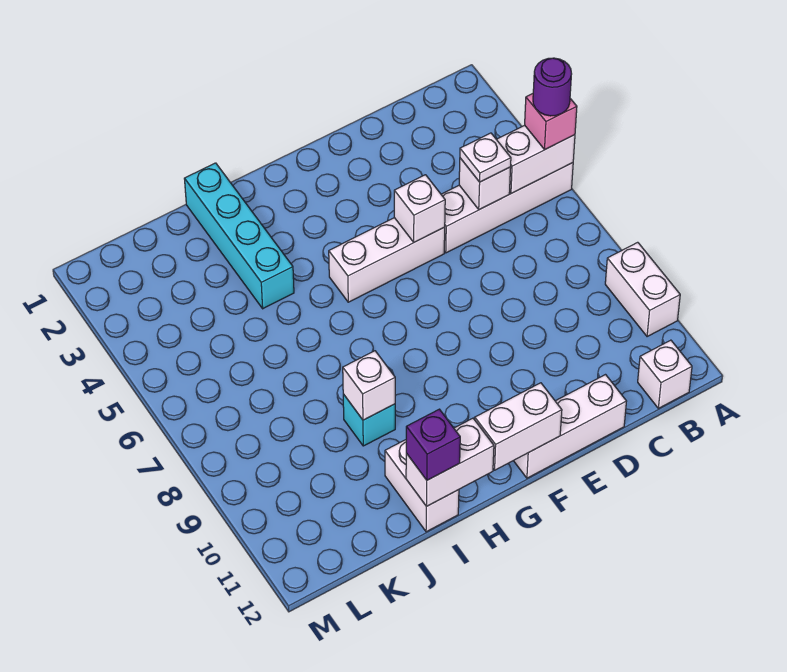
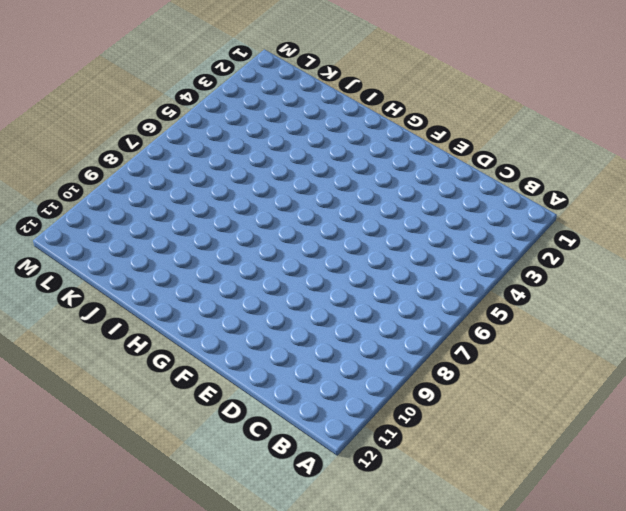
none -> white brick A5:D5 level 1
none -> white brick A9:A10 level 1
none -> white brick B12 level 1

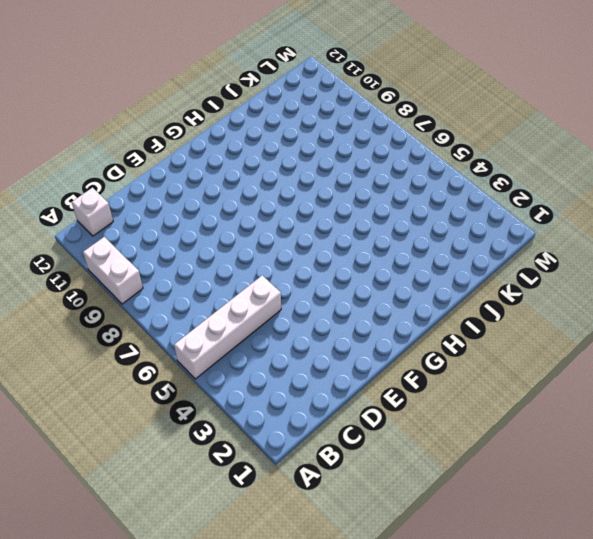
none -> white brick D12:F12 level 1
none -> white brick E5:G5 level 1
none -> cyan brick I1:I4 level 1

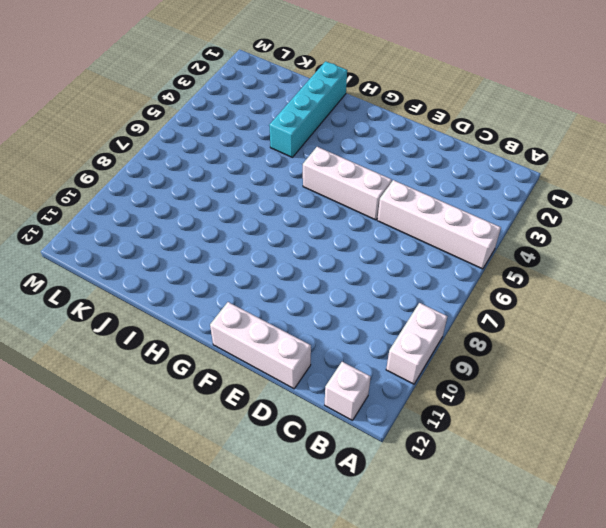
none -> cyan brick I9 level 1
none -> white brick I11:I12 level 1
none -> white brick A5:B5 level 2

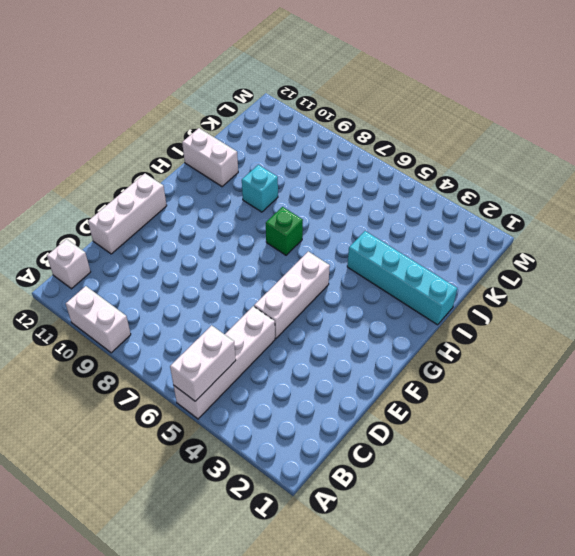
green brick H7 level 1 -> none
none -> white brick C5 level 2
none -> white brick E5 level 2
none -> white brick F12:G12 level 2

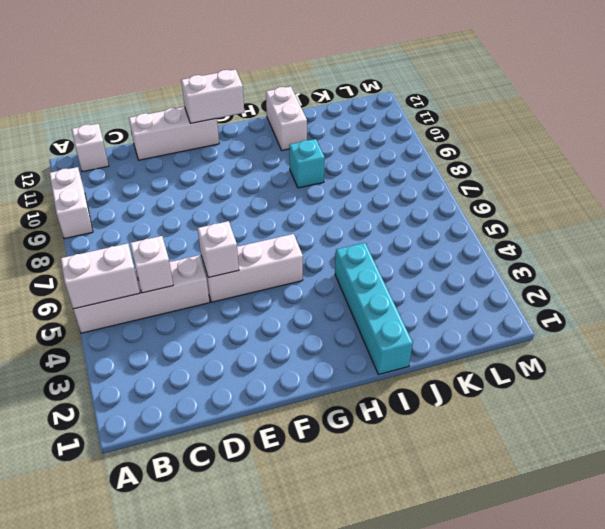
none -> white brick H12:I12 level 2
none -> white brick I9 level 2
none -> pink brick A5 level 3

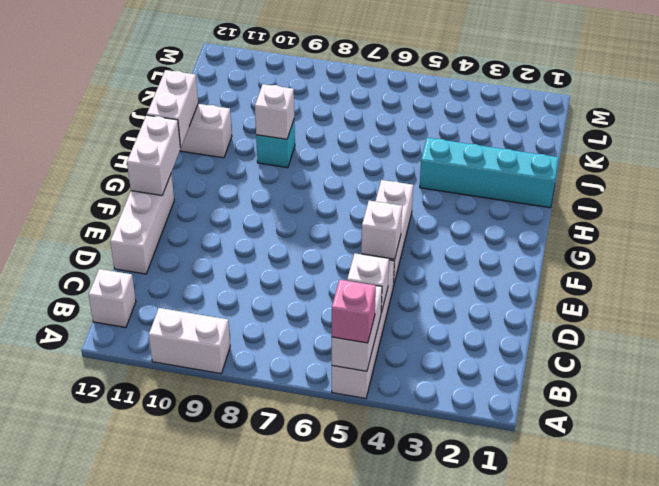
none -> white plate C5 level 3
none -> purple brick I12 level 3
none -> purple round brick A5 level 4

